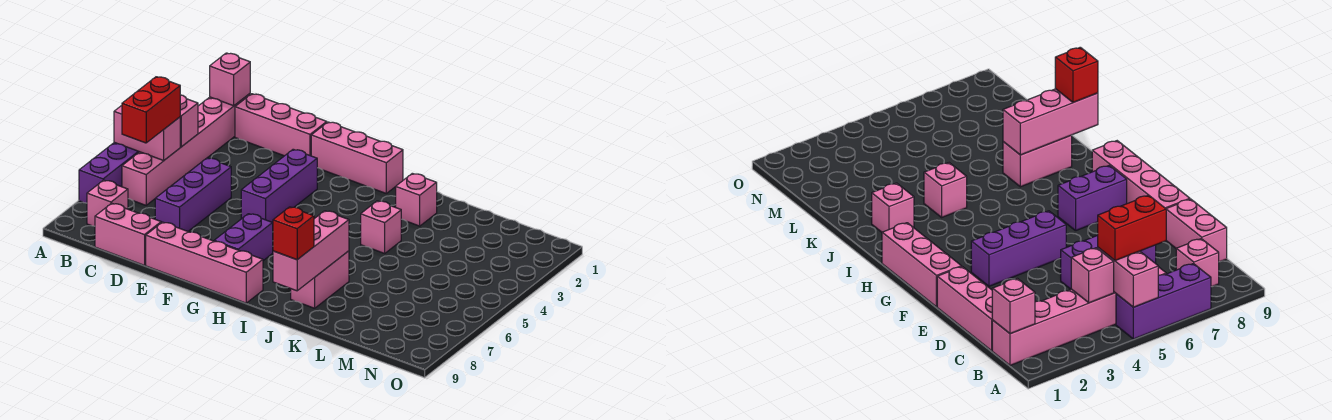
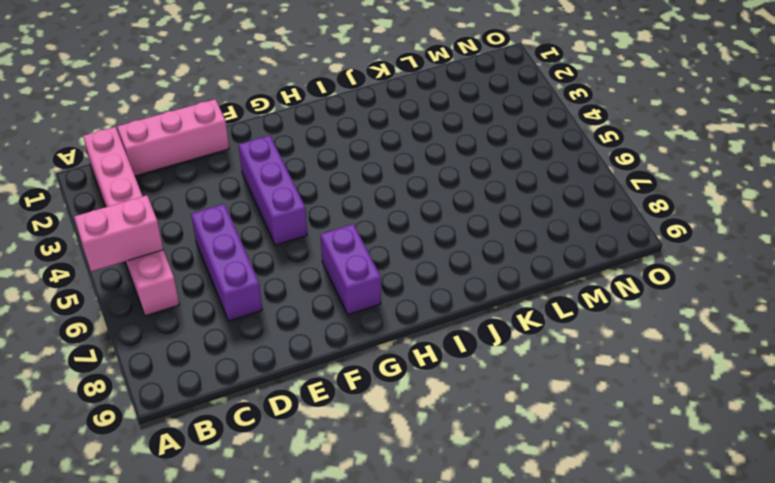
none -> purple brick A5:A7 level 1
none -> pink brick B8 level 1
none -> pink brick C9:D9 level 1

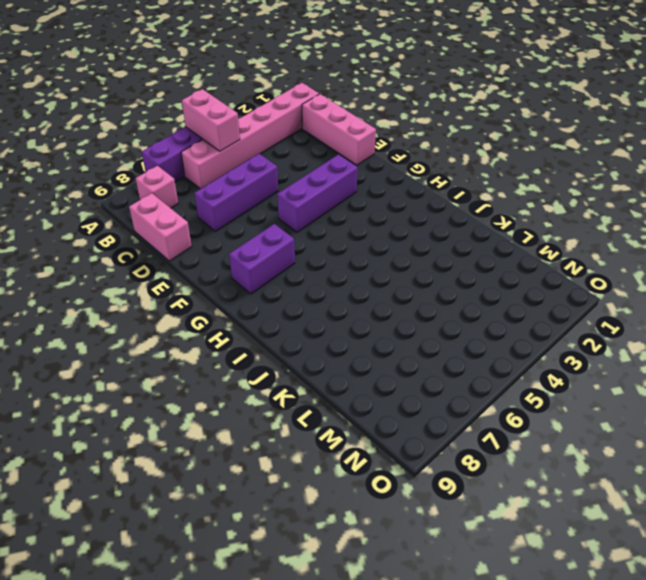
none -> pink brick E9:H9 level 1
none -> pink brick F1:H1 level 1
none -> pink brick J2 level 1

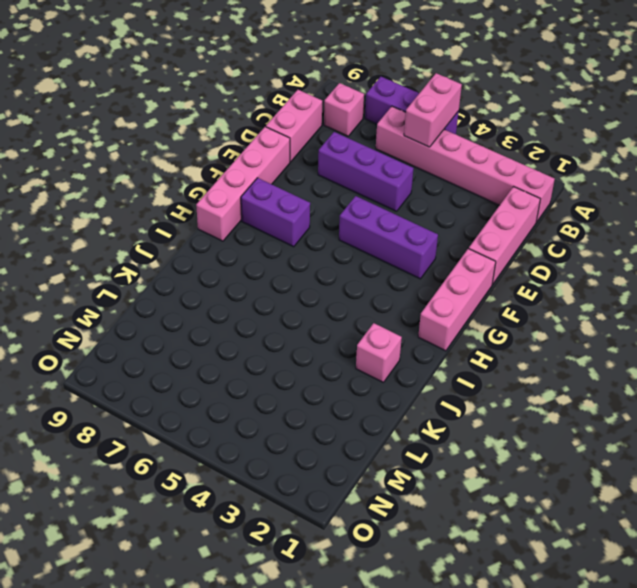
none -> pink brick J4 level 1
none -> pink brick J7:J8 level 1
none -> pink brick B1 level 2

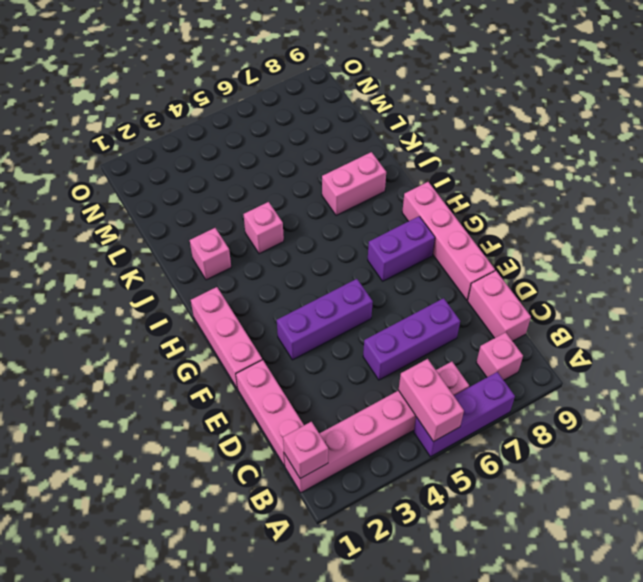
none -> pink brick B4 level 2
none -> pink brick J7:J9 level 2
none -> red brick B5:B6 level 3

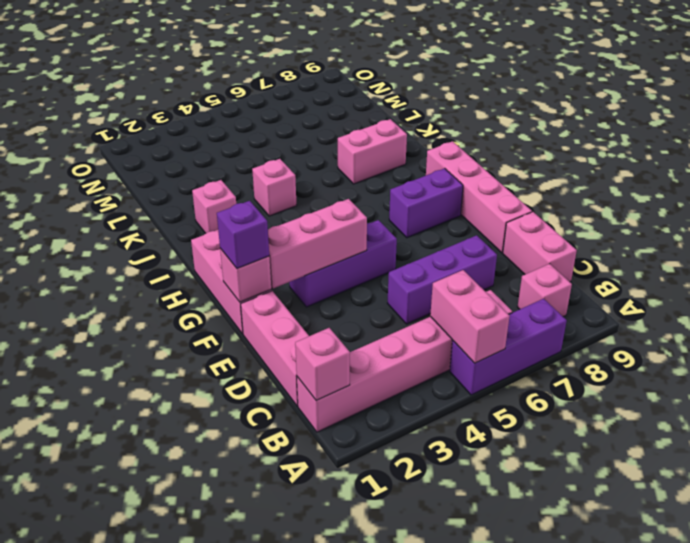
pink brick F1 level 2 -> pink brick B4 level 2
purple brick F1 level 3 -> none
pink brick F2:F4 level 2 -> pink brick J7:J9 level 2
none -> red brick B5:B6 level 3
none -> red brick J9 level 3

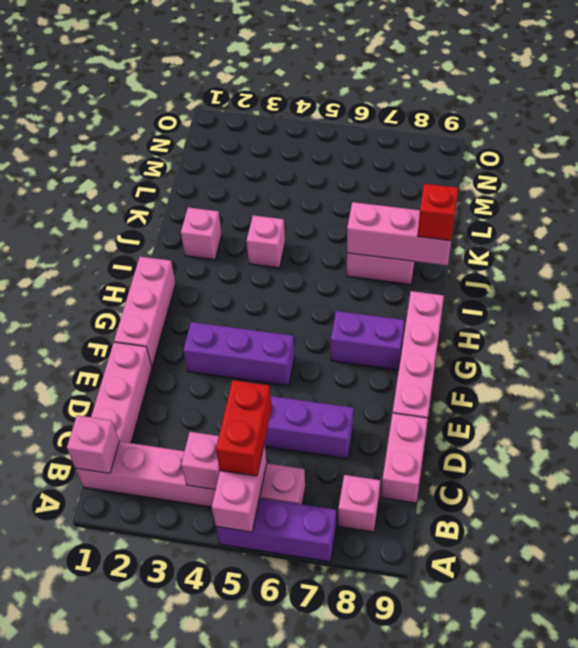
red brick B5:C5 level 3 -> red brick B5:B6 level 3

